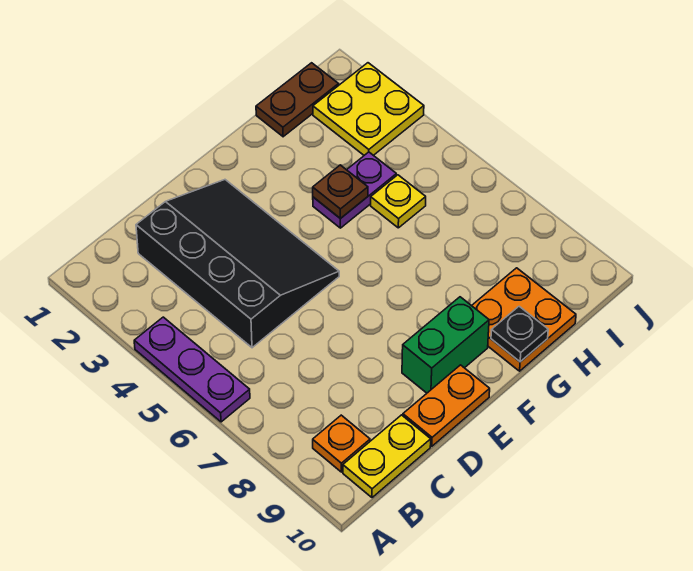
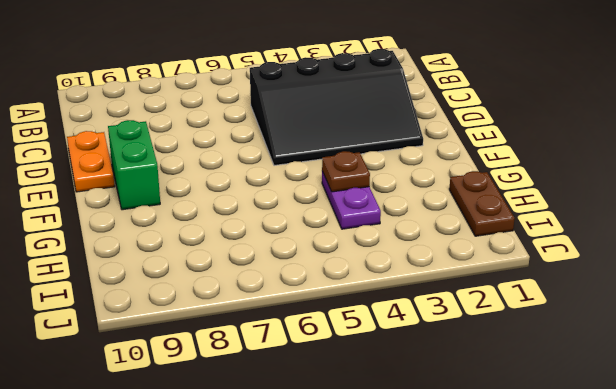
none -> purple plate A4:A6 level 1
none -> orange plate B9 level 1
none -> yellow plate B10:C10 level 1

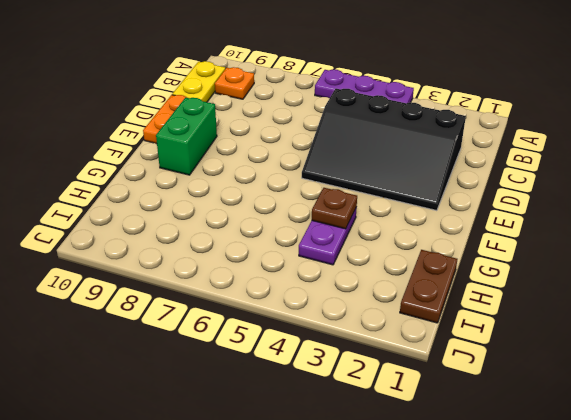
none -> orange plate G9:H10 level 1
none -> yellow plate H5 level 1
none -> yellow plate I2:J3 level 1

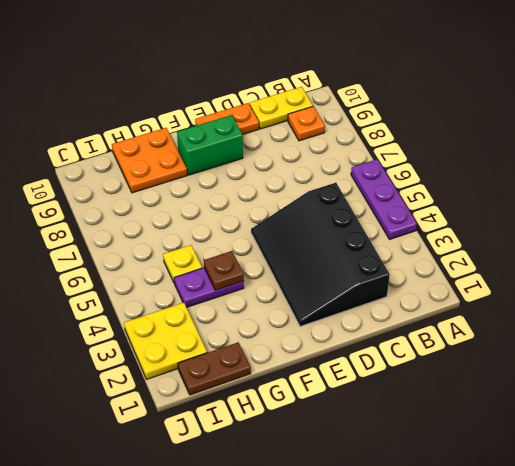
none -> black plate G10 level 2

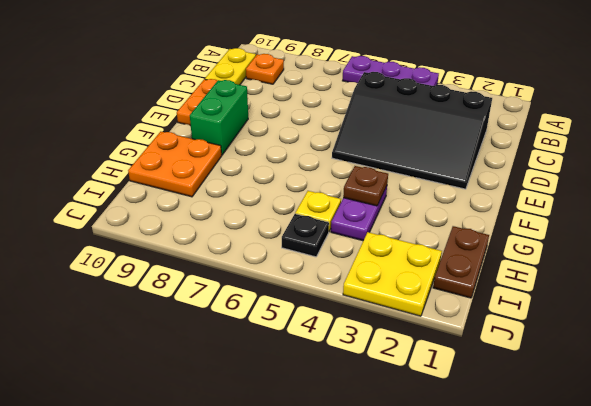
black plate I5 level 1 -> black plate G10 level 2

